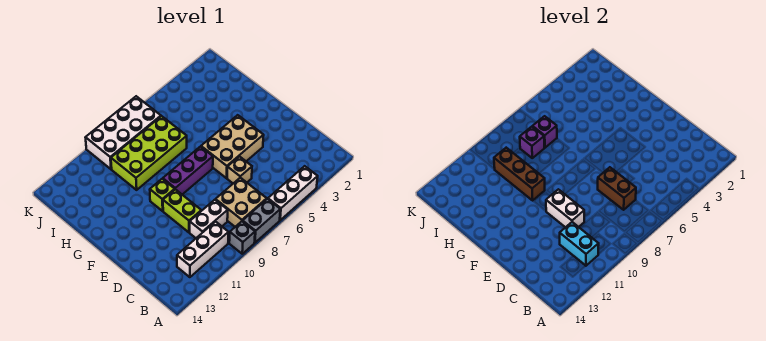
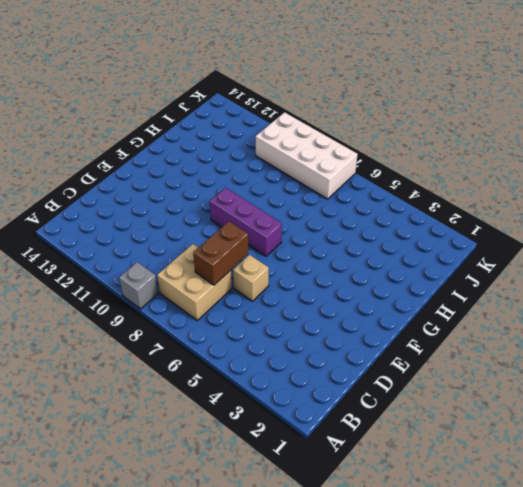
none -> white brick A4:A6 level 1
none -> grey brick A7:A8 level 1
none -> white brick B10:B12 level 1

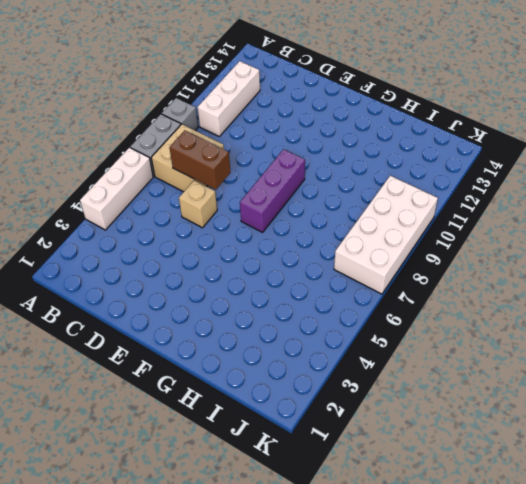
none -> white brick C9:C10 level 1
none -> lime brick D10:E10 level 1
none -> tan brick E4:F6 level 1

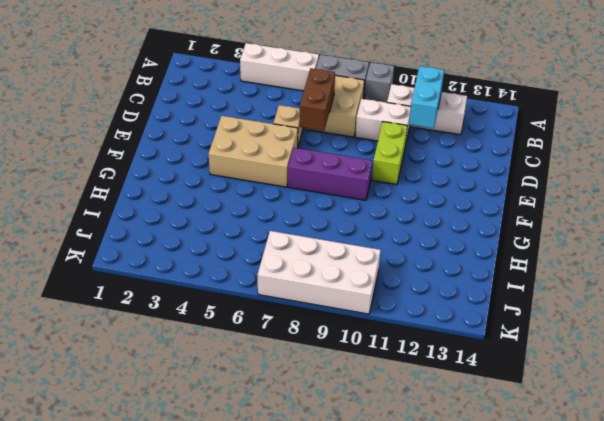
none -> lime brick F10 level 1
none -> lime brick H7:I10 level 1
none -> white brick D10:E10 level 2

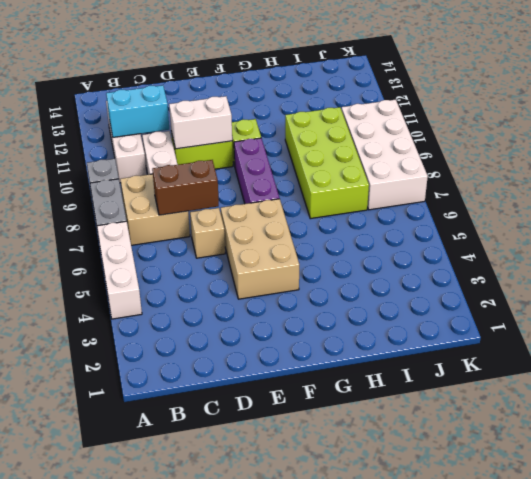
none -> brown brick G10:I10 level 2
none -> purple brick I7 level 2
none -> purple brick I8 level 2

